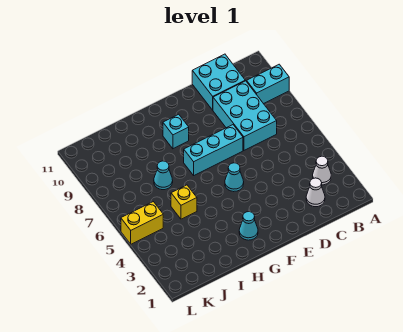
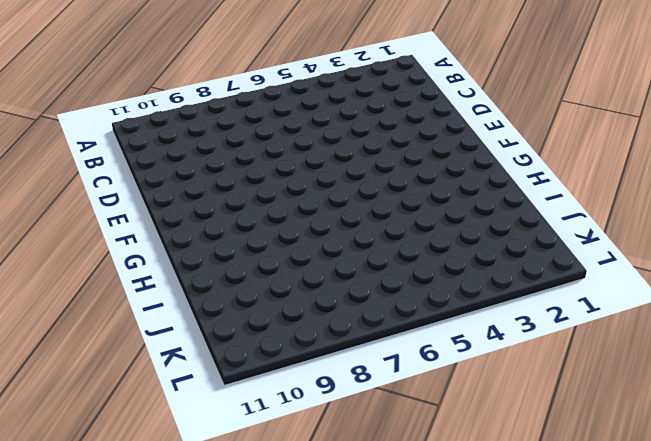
none -> cyan brick A9:B9 level 1
none -> white cone B3 level 1
none -> white cone C2 level 1

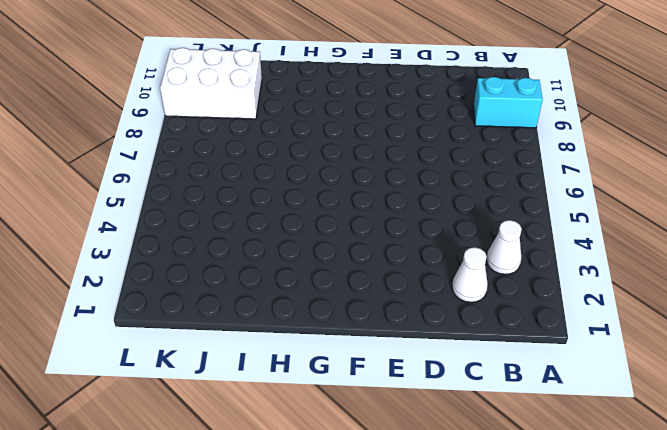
white brick J9:L10 level 1 -> none
none -> cyan brick C7:D9 level 1
none -> cyan brick C10:D11 level 1
none -> cyan brick E7:G7 level 1

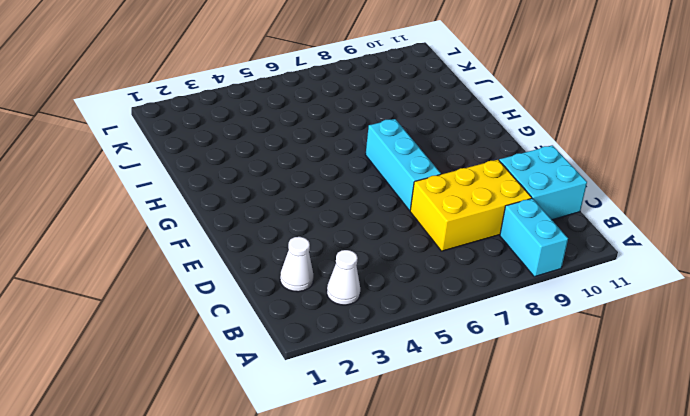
yellow brick C7:D9 level 1 -> cyan brick C7:D9 level 1
none -> cyan cone F5 level 1
none -> cyan cone G2 level 1
none -> cyan brick G9 level 1

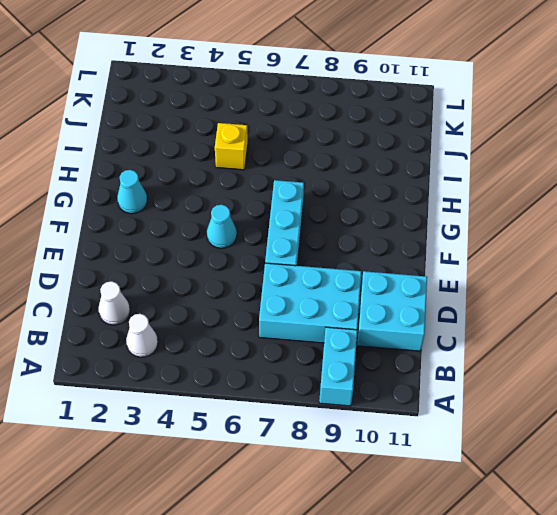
none -> cyan brick G9 level 1
none -> cyan cone I7 level 1
none -> yellow brick K5:L5 level 1

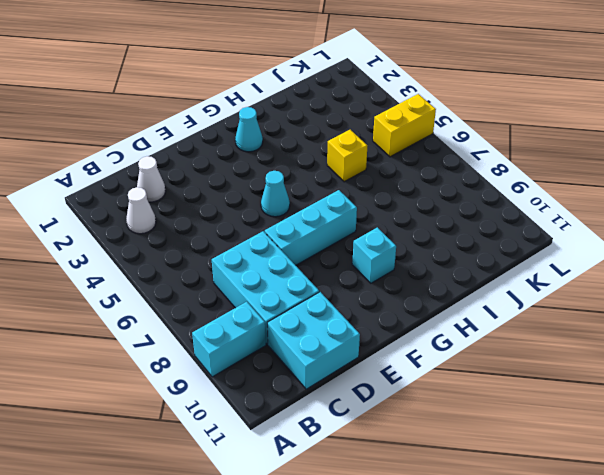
none -> cyan cone I7 level 1

